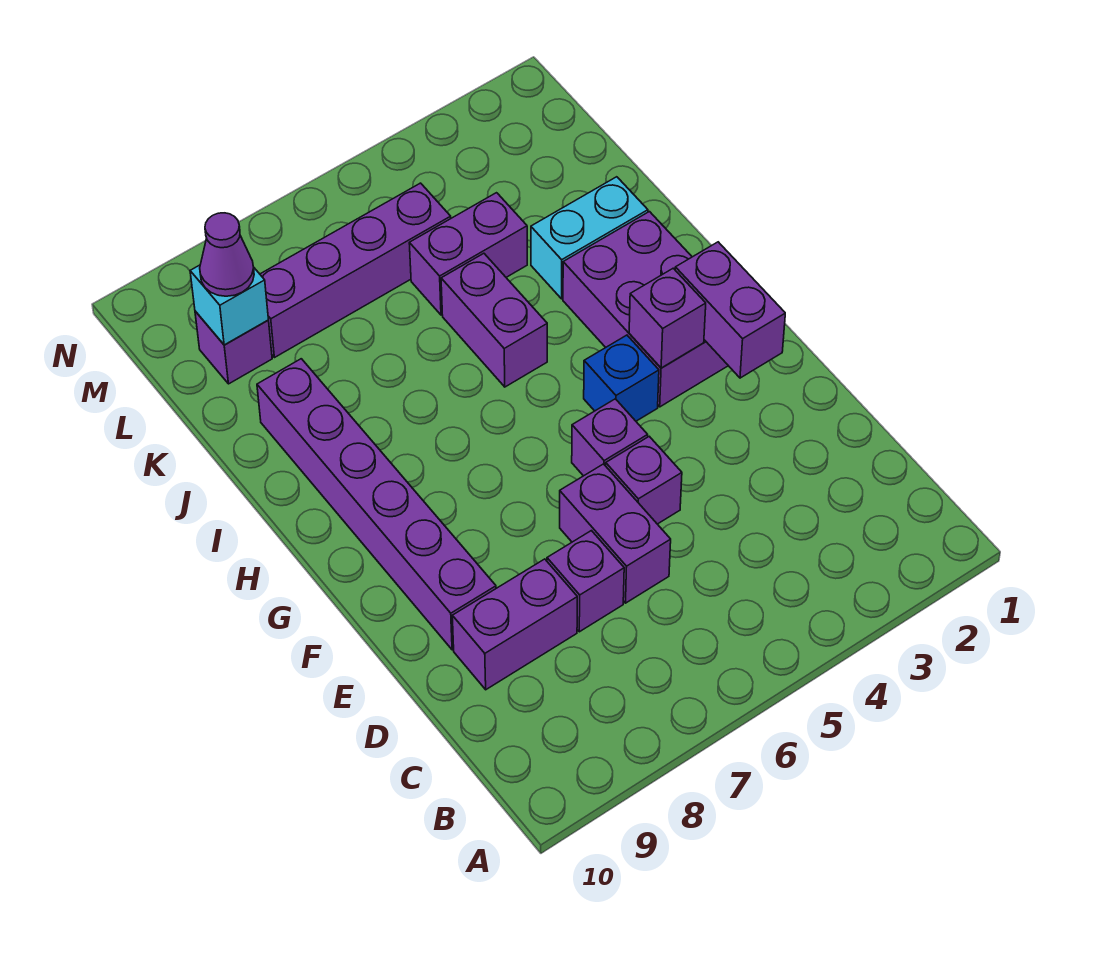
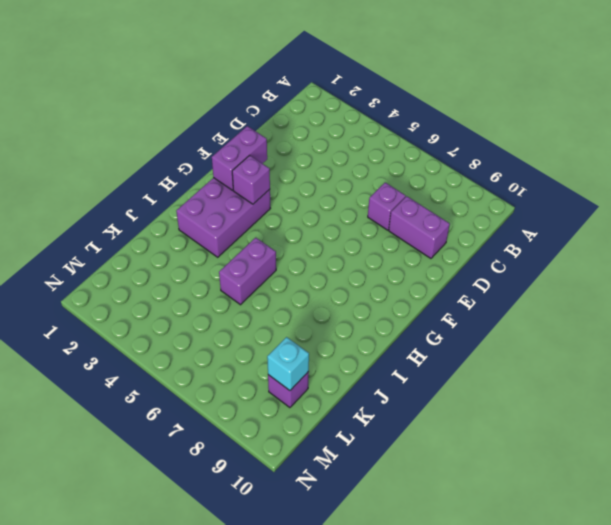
none -> purple brick D6:E6 level 1
none -> purple brick E5 level 1
none -> purple brick E9:J9 level 1

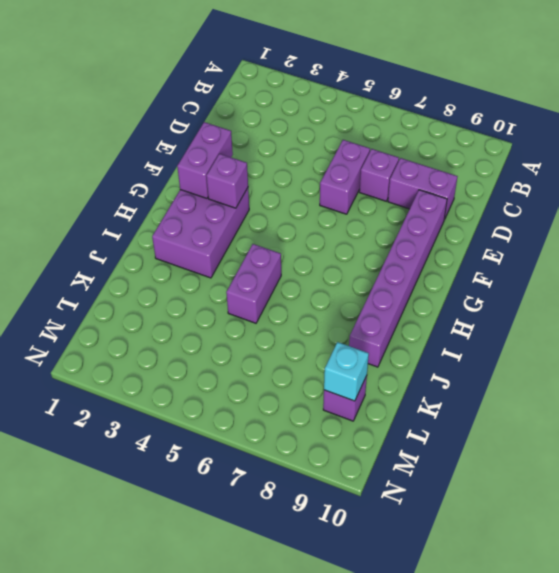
none -> purple brick E5 level 1
none -> purple brick F5 level 1
none -> blue brick G4 level 1

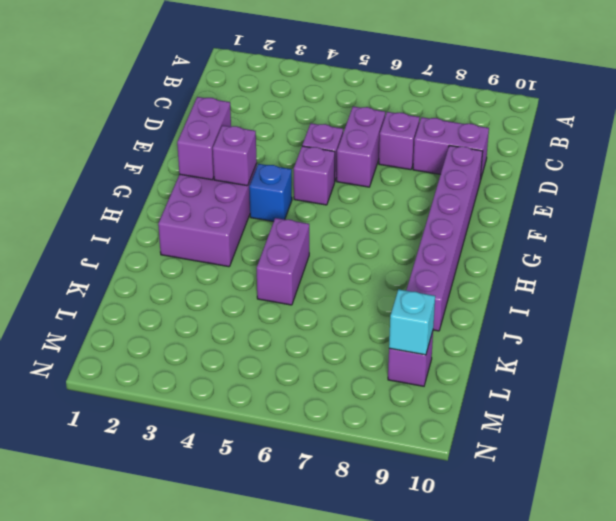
none -> cyan brick J2:J3 level 1
none -> purple brick K4:K5 level 1
none -> purple brick L5:L8 level 1

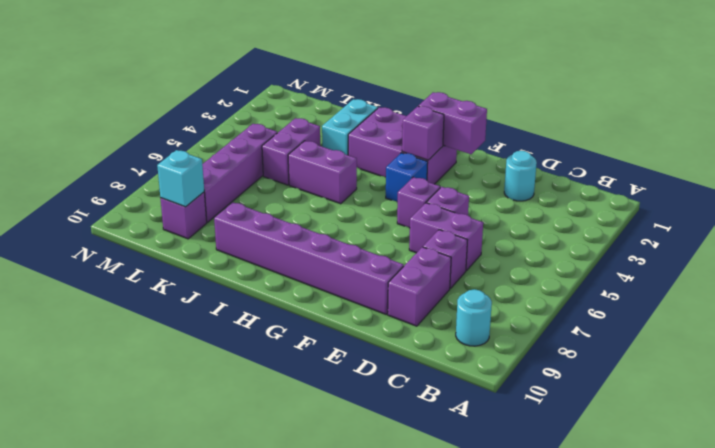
cyan round brick B9 level 1 -> none
cyan round brick D2 level 1 -> none
none -> purple cone L9 level 3

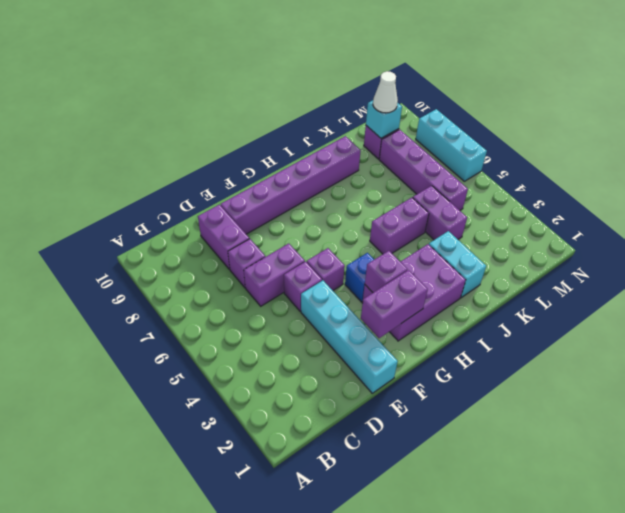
cyan brick E1:E4 level 1 -> none
white cone L9 level 3 -> purple cone L9 level 3
cyan brick N6:N8 level 1 -> none

